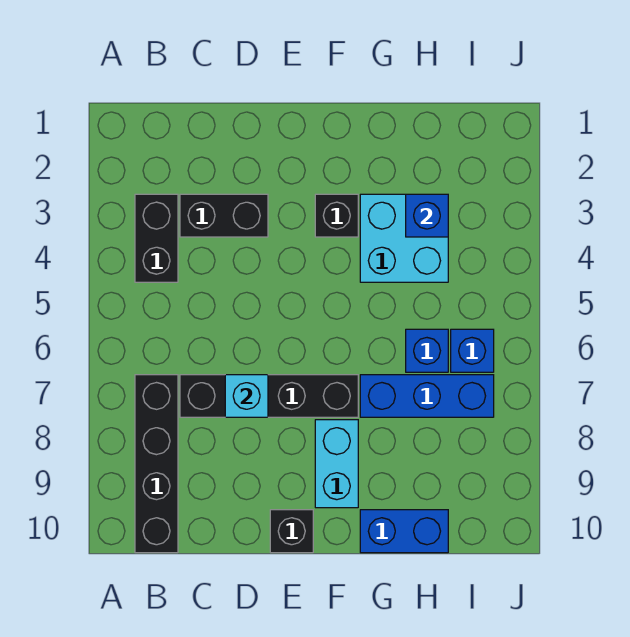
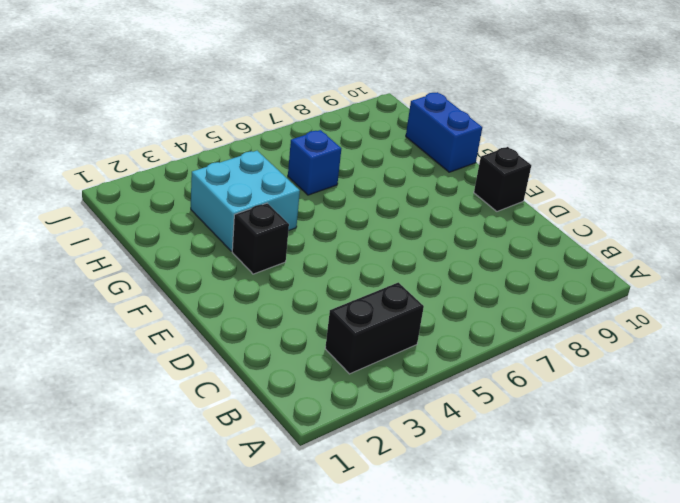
none -> black brick B7:B10 level 1
none -> black brick C3:D3 level 1
none -> black brick C7:F7 level 1

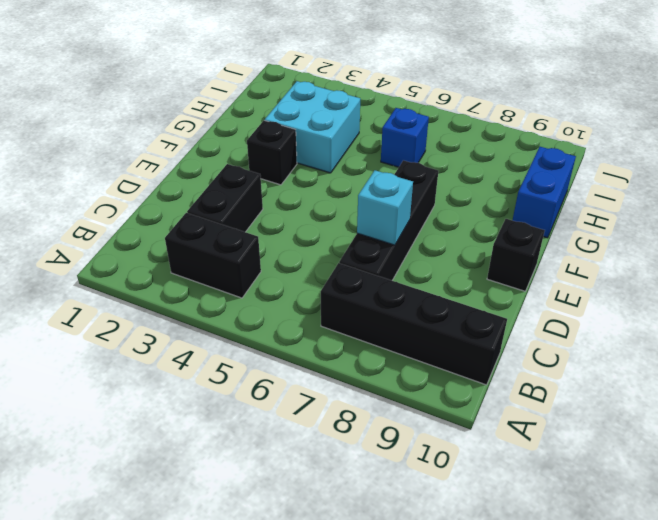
none -> cyan brick F8:F9 level 1
none -> blue brick G7:I7 level 1
none -> blue brick I6 level 1

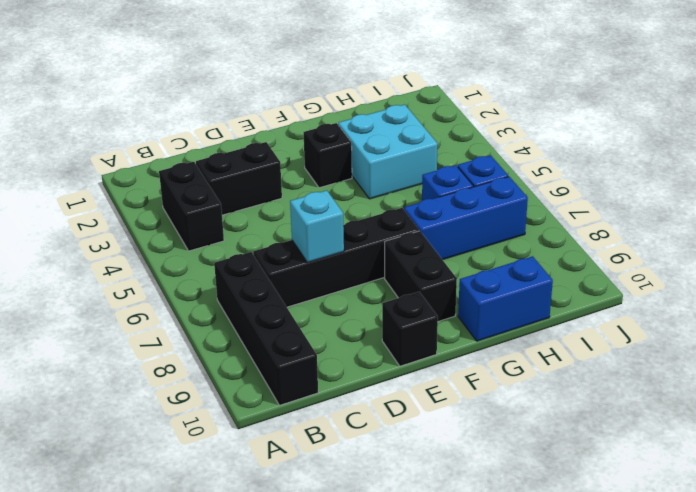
black brick F8:F9 level 1 -> cyan brick F8:F9 level 1
none -> blue brick H3 level 2

